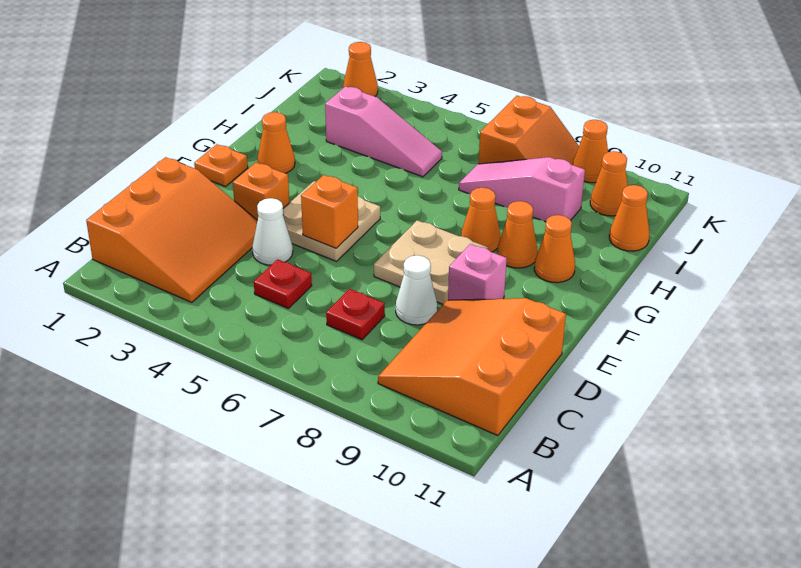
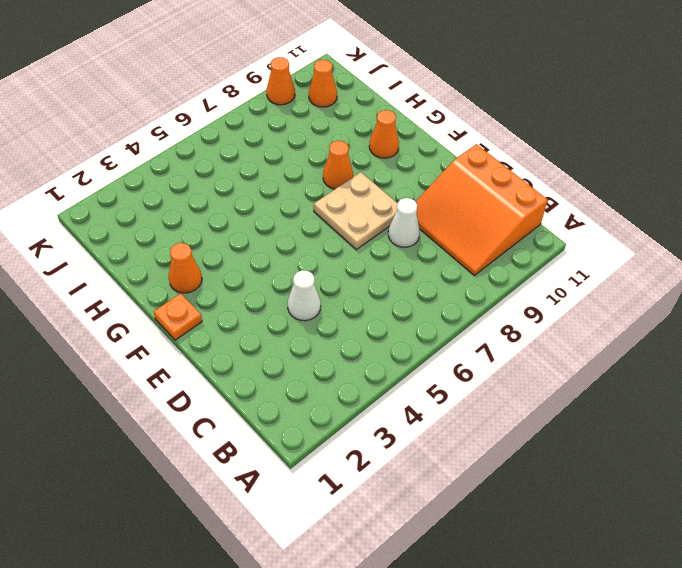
none -> orange slope B1:D3 level 1 top 1
none -> red plate C5 level 1
none -> red plate C7 level 1

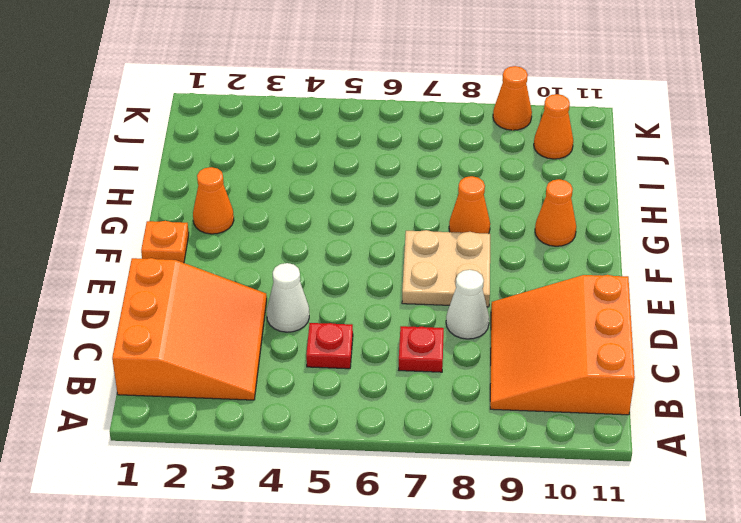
none -> orange brick E3 level 1
none -> tan plate E4:F5 level 1
none -> pink brick E9 level 1

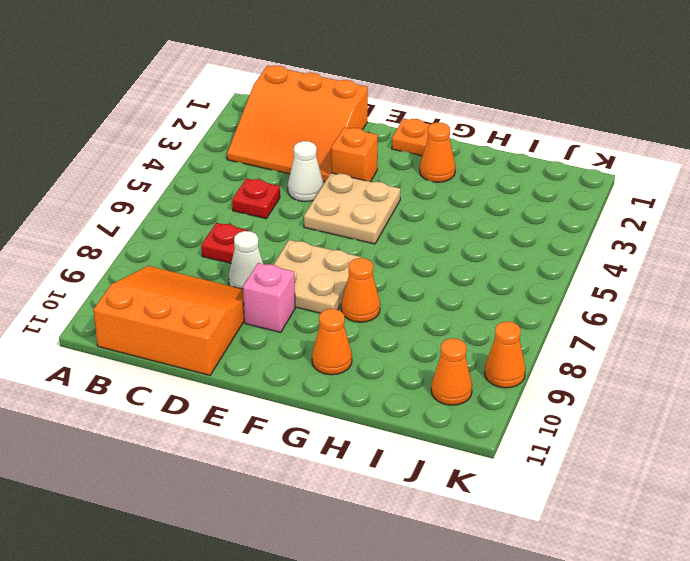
none -> orange cone G9 level 1
none -> pink slope I3:I5 level 1 top 3
none -> pink slope I7:I9 level 1 top 9

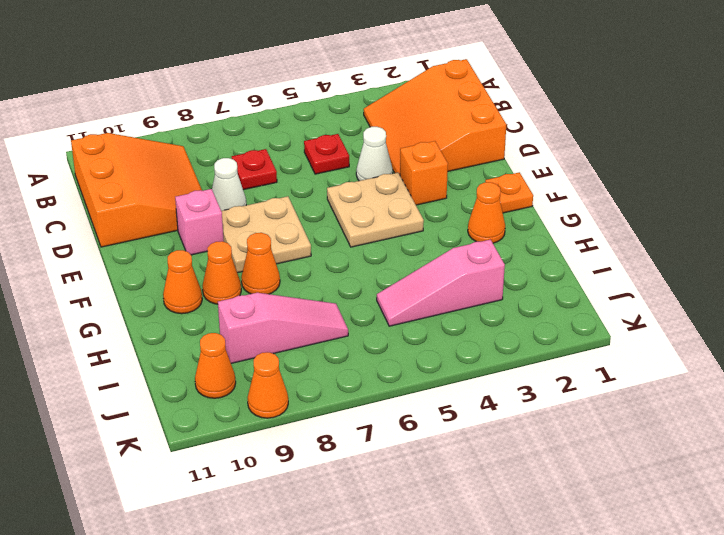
none -> orange cone I11 level 1
none -> orange slope J7:K8 level 1 top 7
none -> orange cone K2 level 1

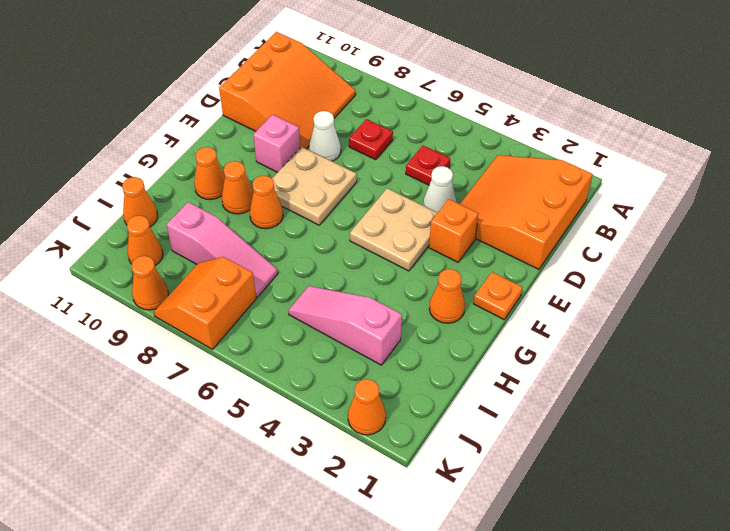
none -> orange brick E5 level 2

